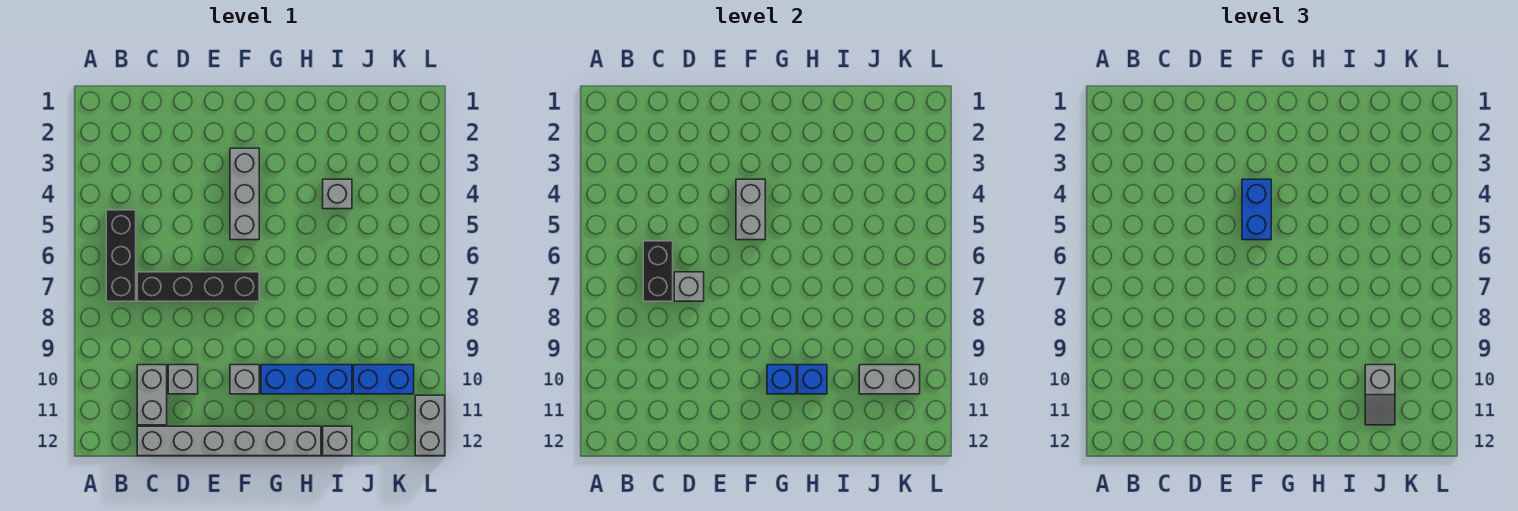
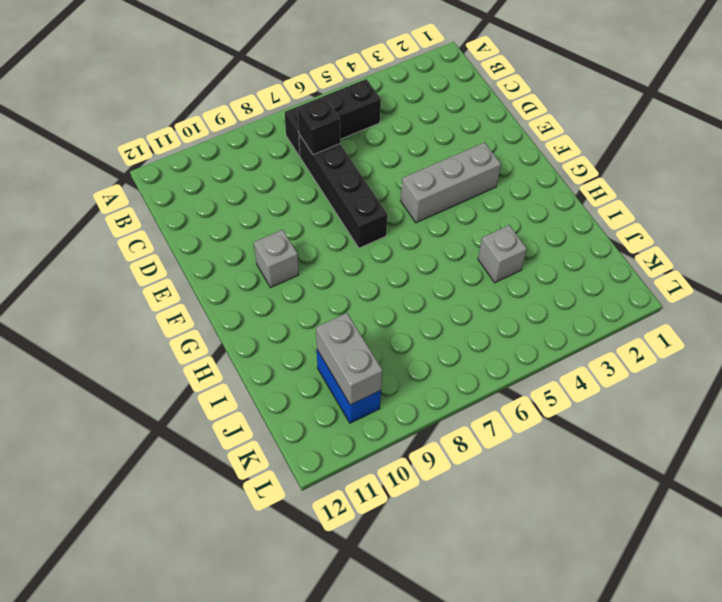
black brick C7 level 2 -> black brick C6:C7 level 2
none -> grey brick C10:C11 level 1
none -> grey brick C12:H12 level 1
none -> grey brick D10 level 1

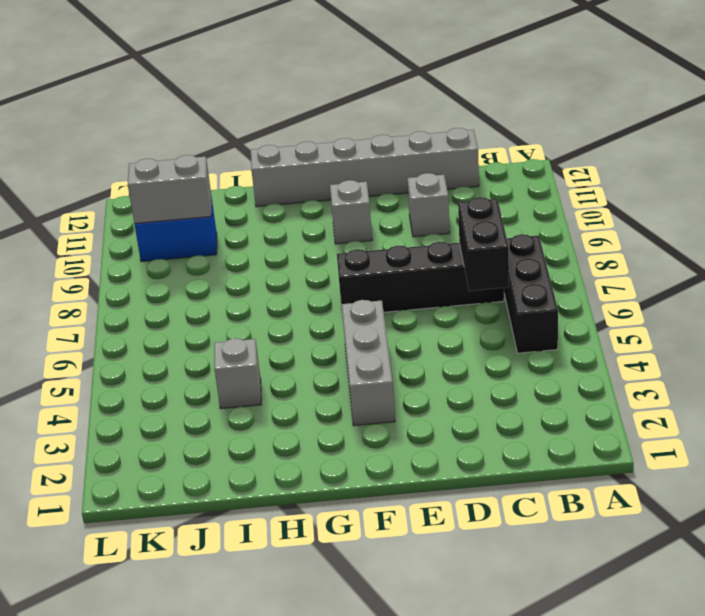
none -> grey brick C10:C11 level 1
none -> blue brick G10:I10 level 1
none -> grey brick I12 level 1

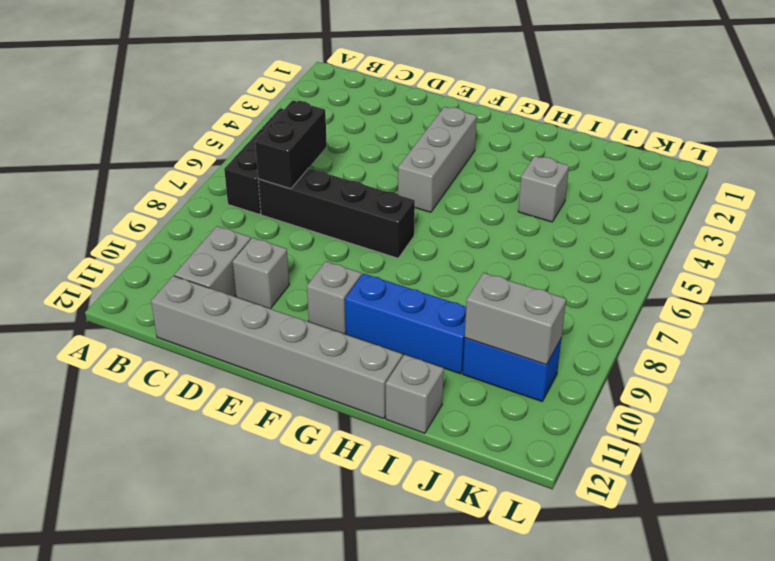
none -> grey brick L11:L12 level 1
none -> grey brick D7 level 2
none -> grey brick F4:F5 level 2

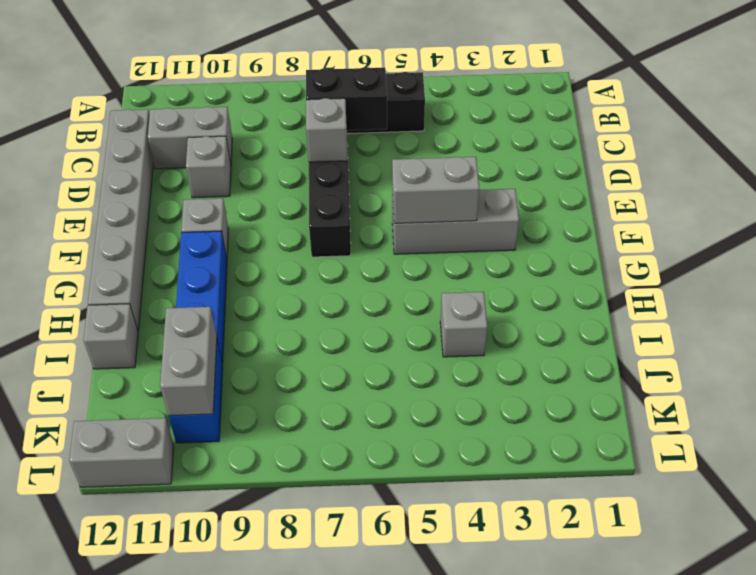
none -> blue brick G10 level 2
none -> blue brick H10 level 2
none -> blue brick F4:F5 level 3

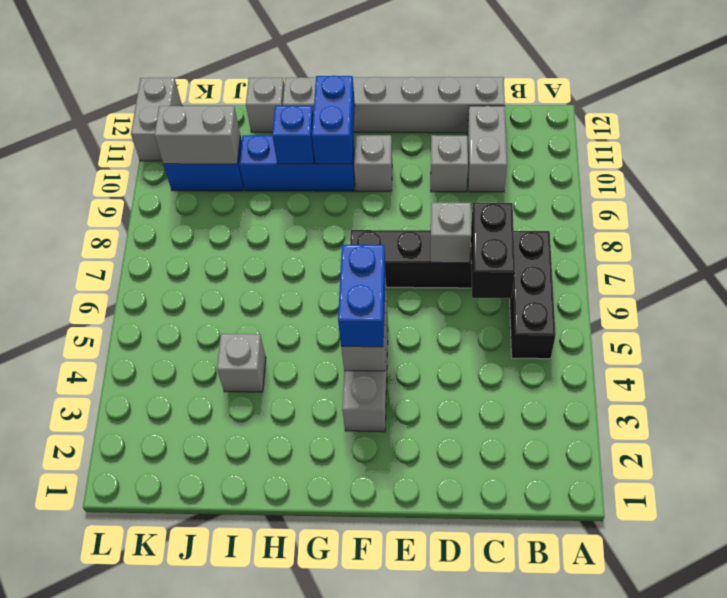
blue brick G10:G11 level 2 -> blue brick G10 level 2
none -> grey slope J10:J11 level 3 top 10

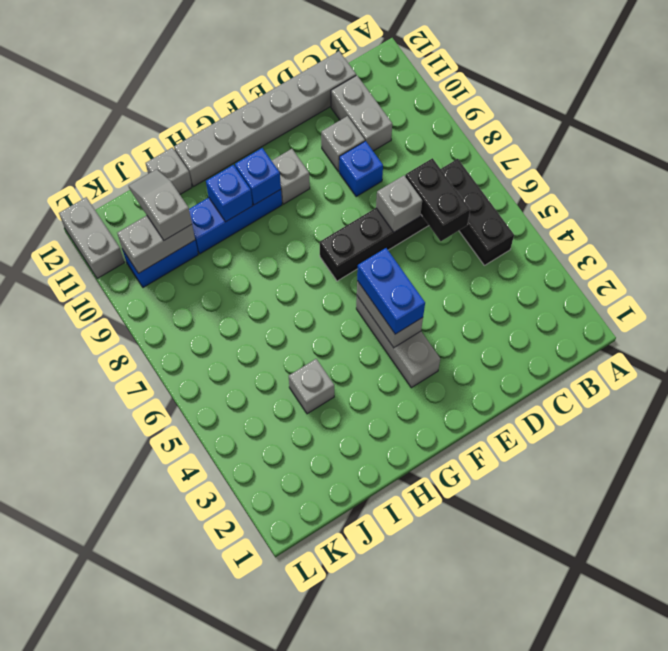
blue brick D9 level 1 -> none

